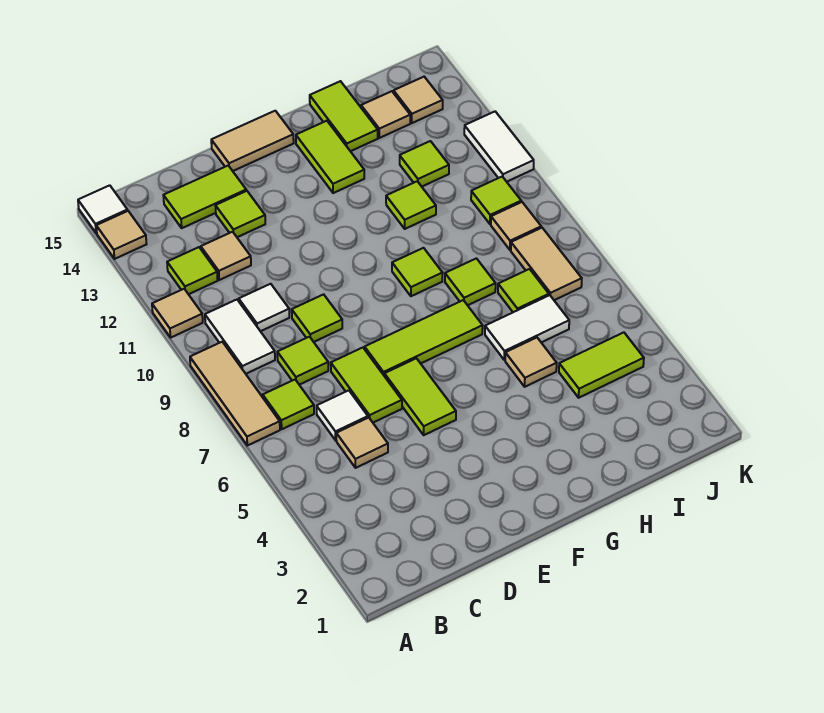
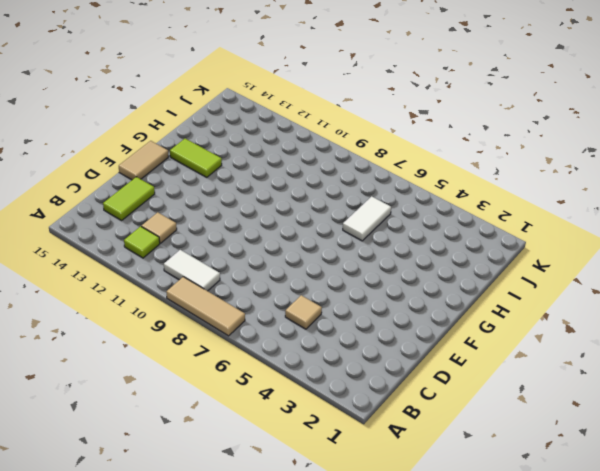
none -> tan tile A11 level 1
none -> tan tile A14 level 1
none -> white tile A15 level 1
none -> lime tile B7 level 1

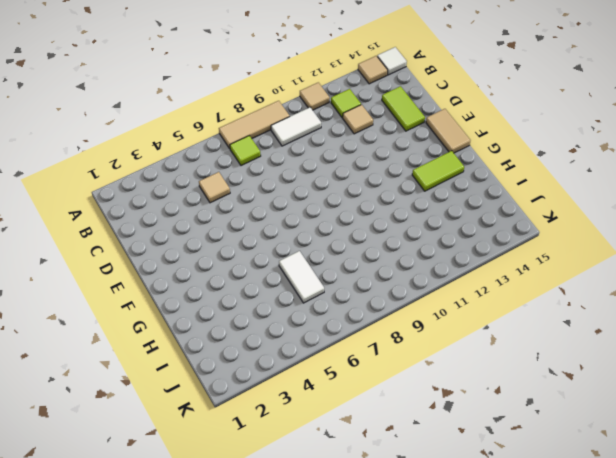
none -> white tile C6 level 1
none -> lime tile C8 level 1
none -> white tile C10 level 1
none -> lime tile D6:D7 level 1

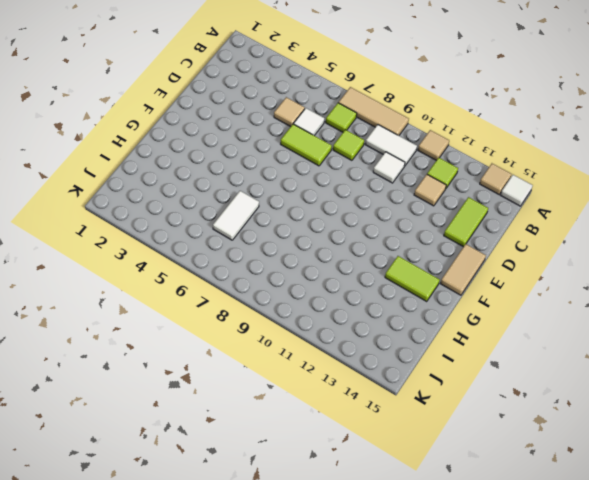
none -> lime tile D9 level 1
none -> lime tile D13 level 1
none -> lime tile E5:E6 level 1
none -> lime tile E7:G7 level 1

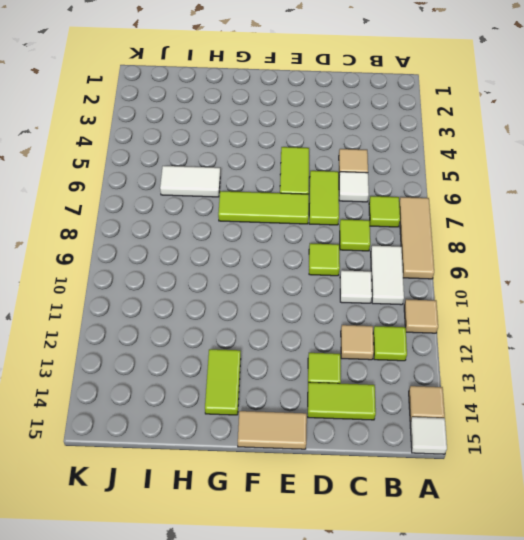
none -> lime tile G9 level 1
none -> tan tile H5 level 1
none -> lime tile H8 level 1
none -> lime tile H11 level 1

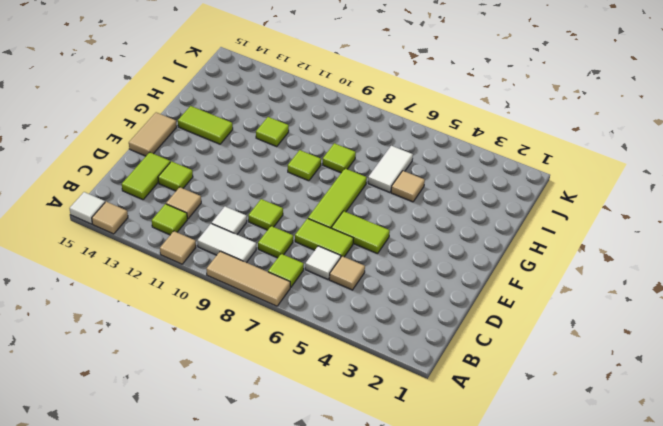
none -> lime tile H14:H15 level 1
none -> lime tile I4:J4 level 1
none -> lime tile I7 level 1
none -> lime tile I12 level 1

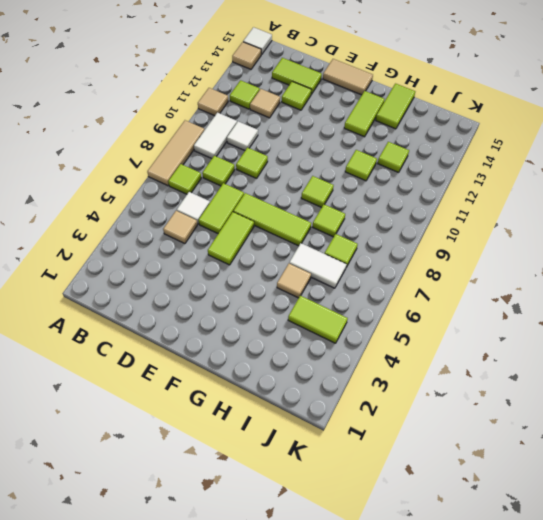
none -> tan tile I14 level 1
none -> tan tile J7:J8 level 1
none -> tan tile J9 level 1
none -> lime tile J10 level 1

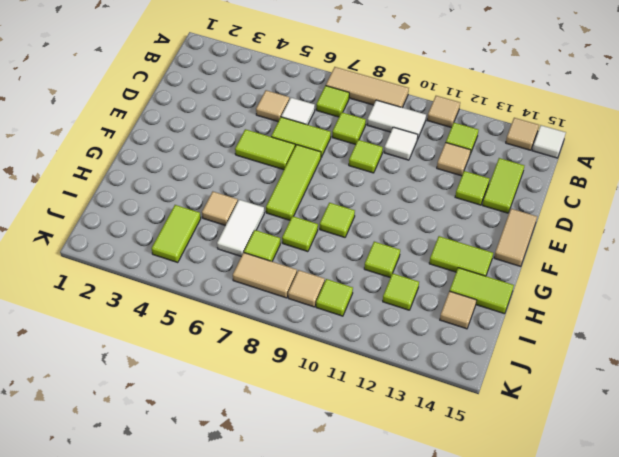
none -> tan tile J14 level 1
none -> white tile K11:K12 level 1

